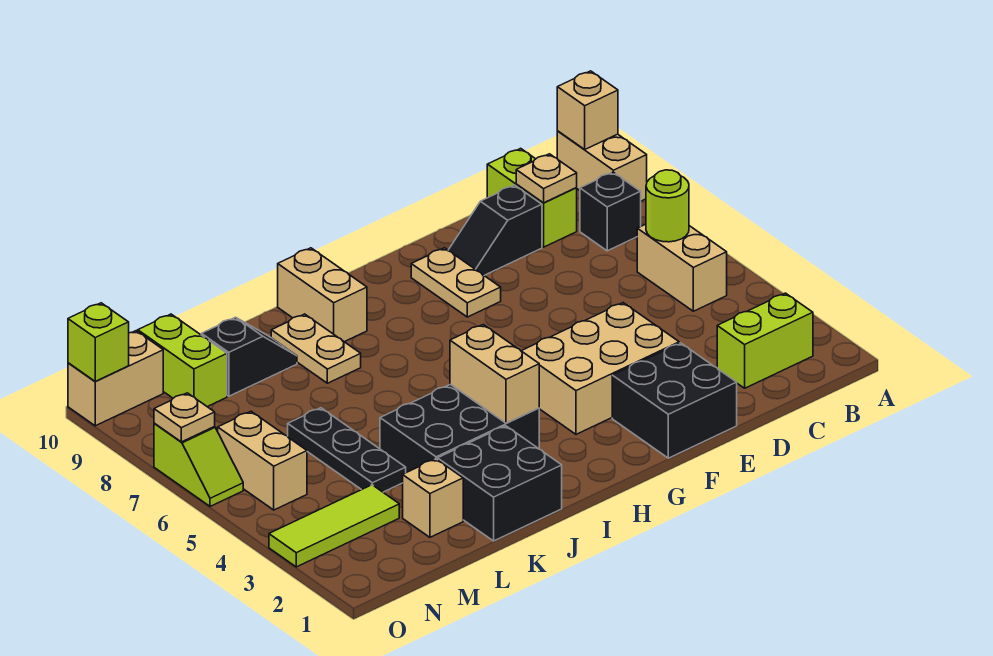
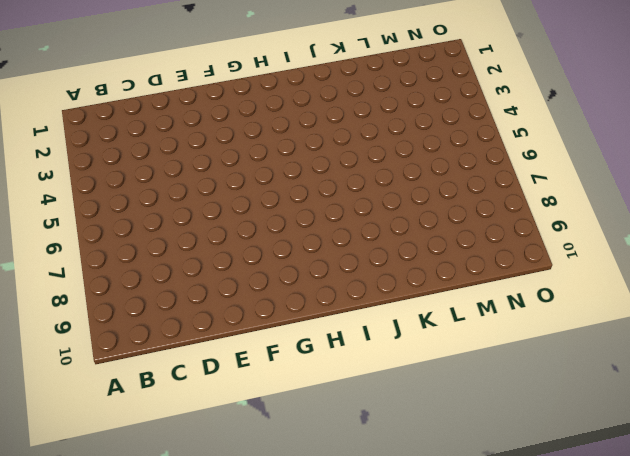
none -> tan brick A9:A10 level 1
none -> lime brick B2:C2 level 1
none -> tan brick B5:B6 level 1

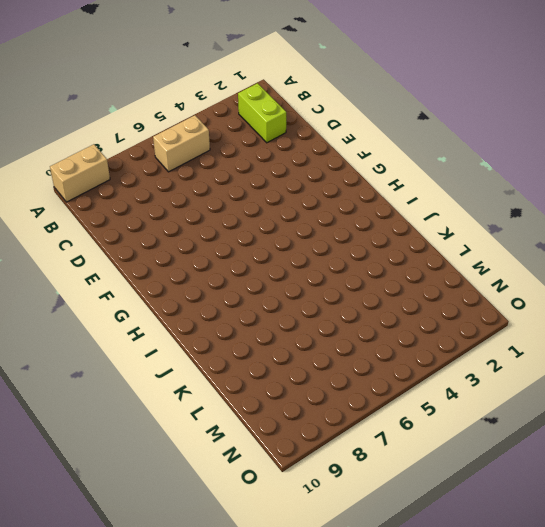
none -> black brick B8 level 1
none -> lime brick C9:C10 level 1
none -> black slope D9:E9 level 1 top D

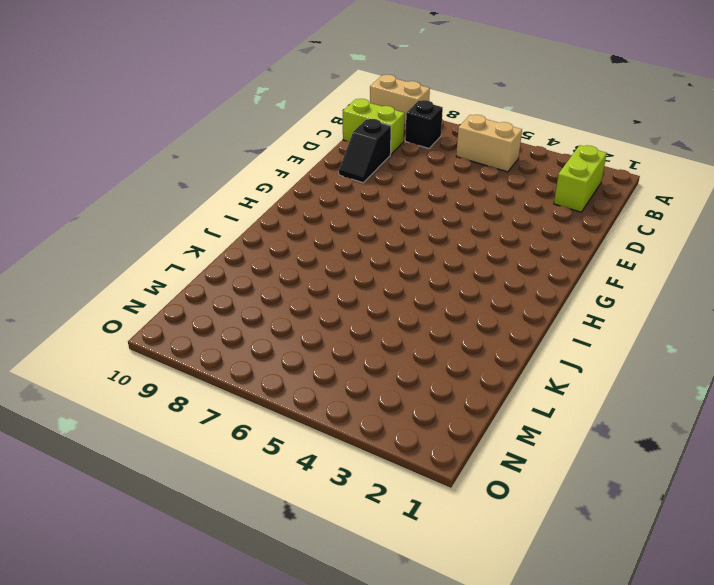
none -> black brick E1:F2 level 1
none -> tan brick E3:G4 level 1
none -> tan plate F8:F9 level 1

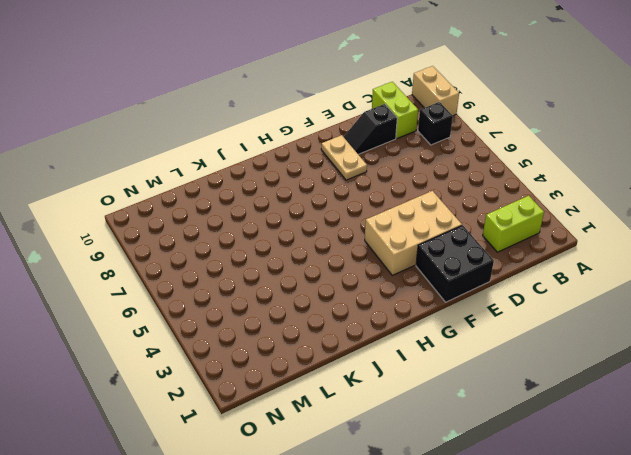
none -> tan brick B5:B6 level 1
none -> black brick I3:K4 level 1
none -> tan brick I9:I10 level 1

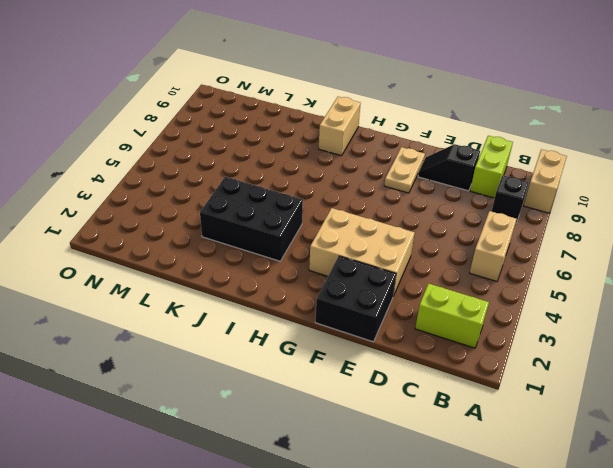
none -> black brick J1:K2 level 1
none -> tan plate J8:J9 level 1
none -> black slope K9:L9 level 1 top L

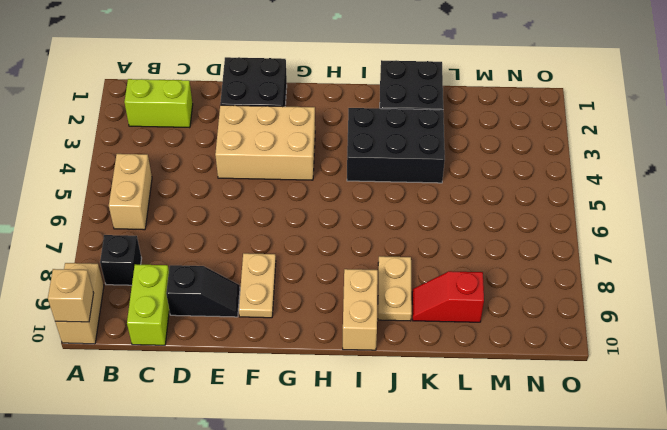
red slope K9:L9 level 1 top L -> black slope K9:L9 level 1 top L
none -> tan brick L2 level 1
none -> black plate L4:L6 level 1
none -> lime tile M3:O3 level 1

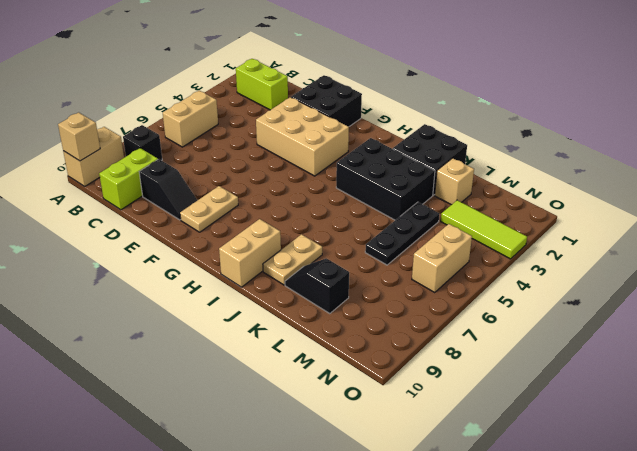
none -> lime brick M9:M10 level 1
none -> tan brick N10:O10 level 1
none -> lime slope O6:O7 level 1 top 7

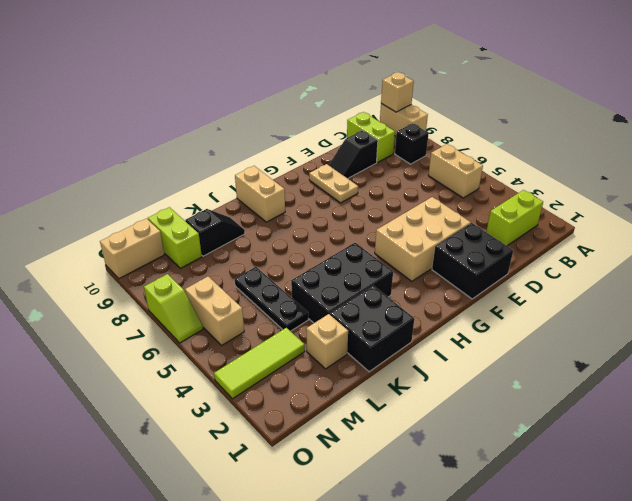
none -> tan plate J8:J9 level 1
none -> lime round brick B6 level 2
none -> tan plate C9 level 2

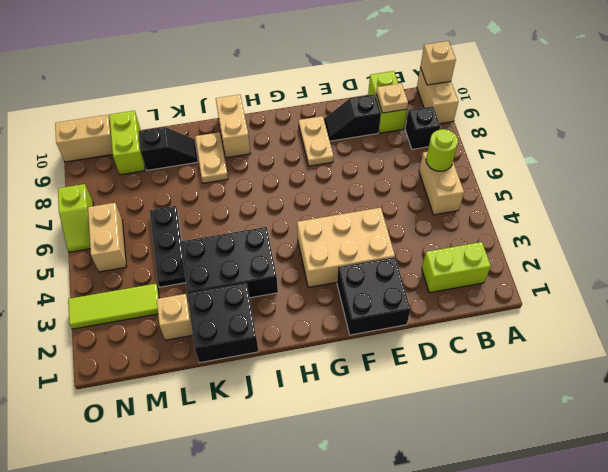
none -> tan brick I3:I4 level 2
none -> tan plate O7 level 2
none -> lime brick O10 level 2

